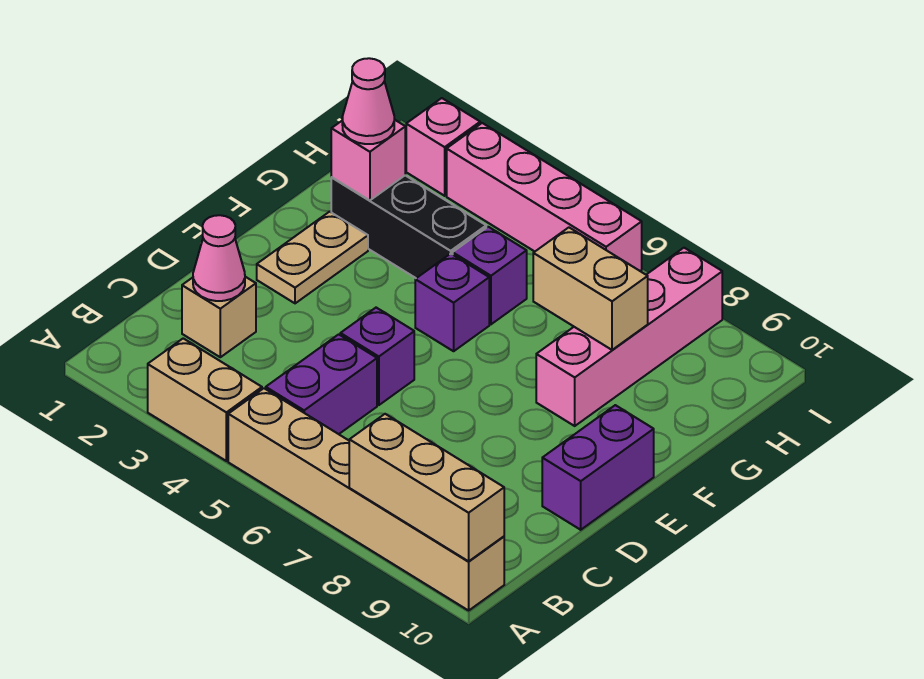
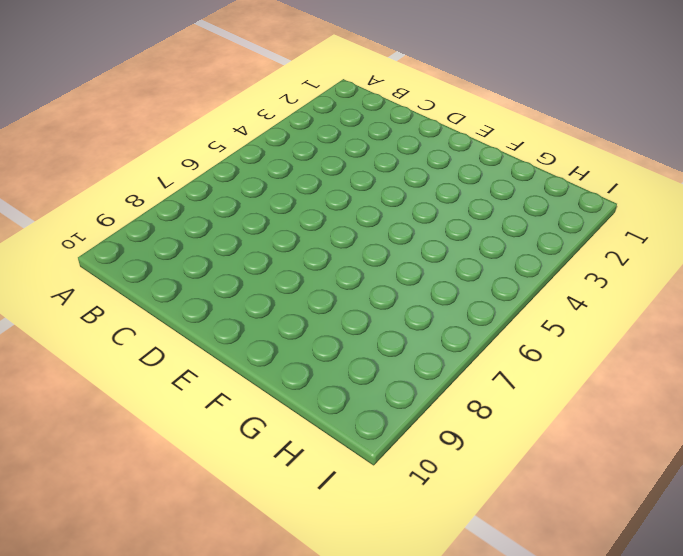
none -> tan brick A3:A4 level 1
none -> tan brick A5:A10 level 1
none -> purple brick B5:C5 level 1

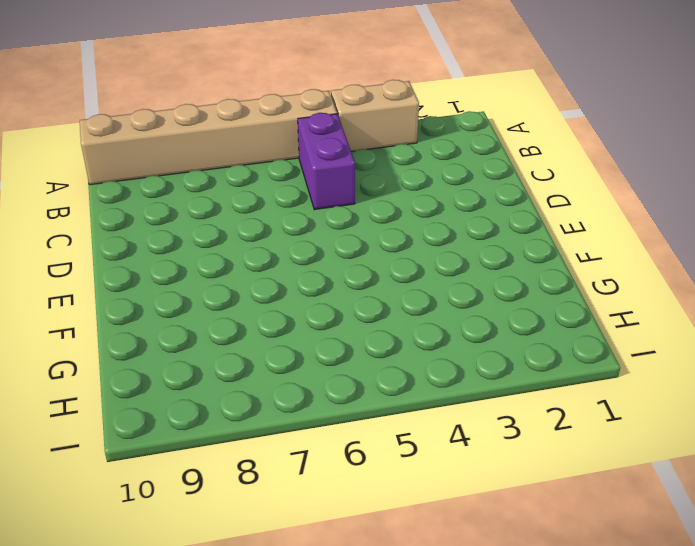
none -> tan brick C2 level 1
none -> purple brick D5 level 1
none -> purple brick D10:E10 level 1

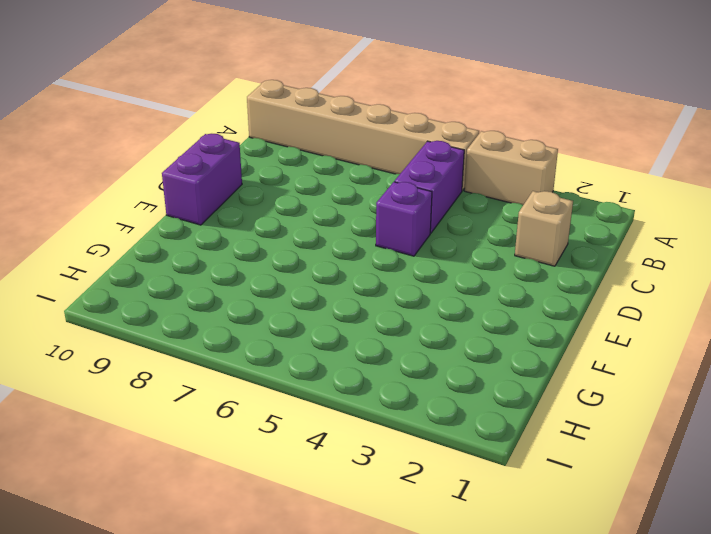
none -> tan plate E2:F2 level 1
none -> purple brick F5 level 1
none -> pink brick F8:I8 level 1

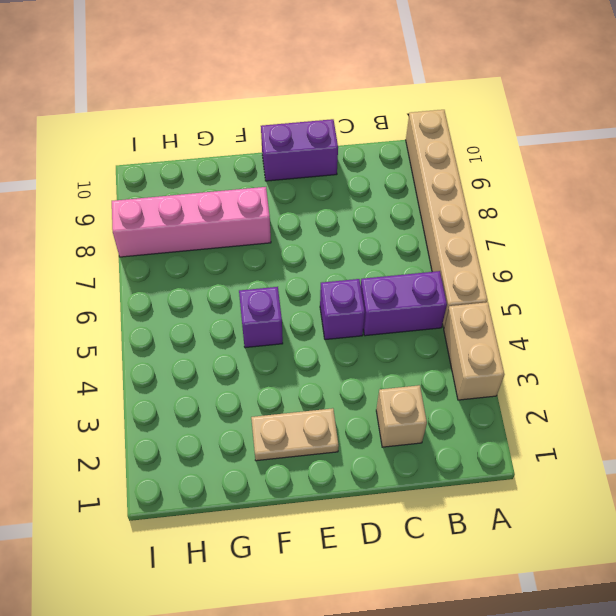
none -> black brick G2:G4 level 1
none -> purple brick G5 level 1
none -> pink brick I2 level 1

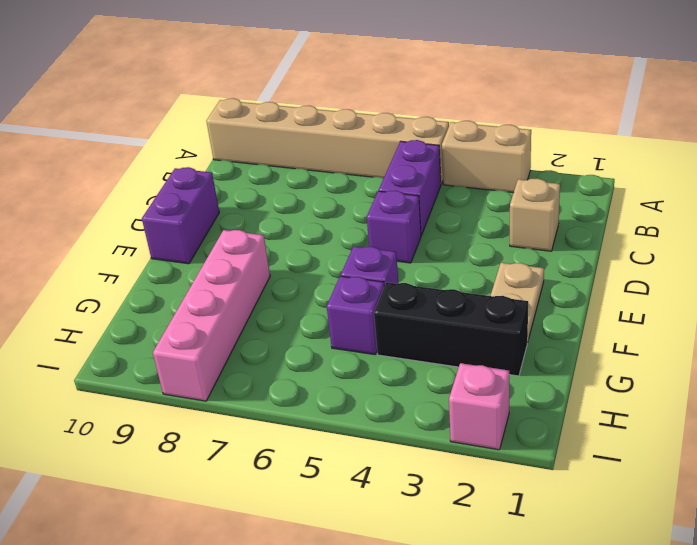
none -> pink brick I3:I6 level 1
none -> tan brick A8:A10 level 2
none -> pink cone C2 level 2

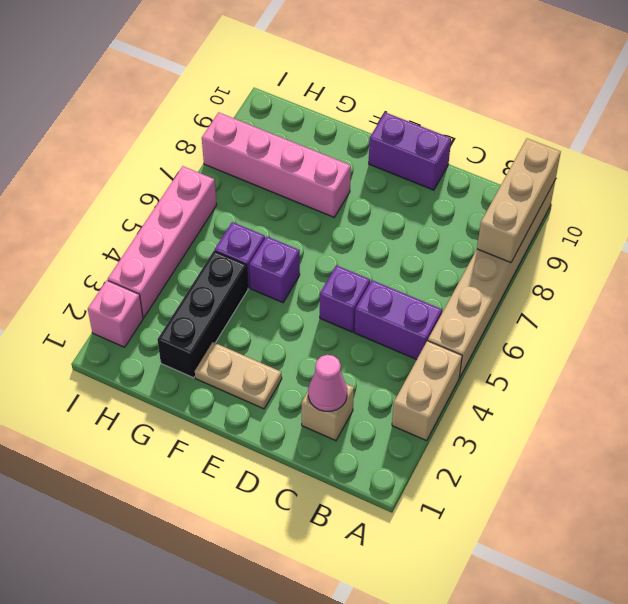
none -> pink brick G2 level 2
none -> tan brick G7:G8 level 2
none -> pink cone G2 level 3

